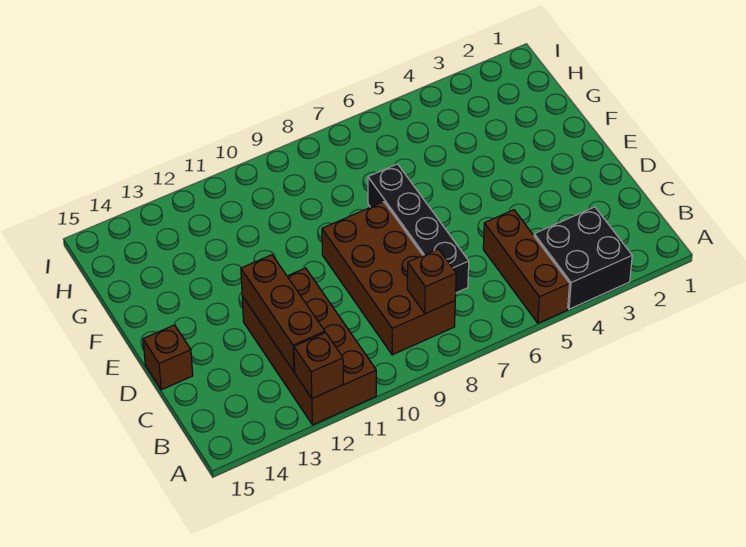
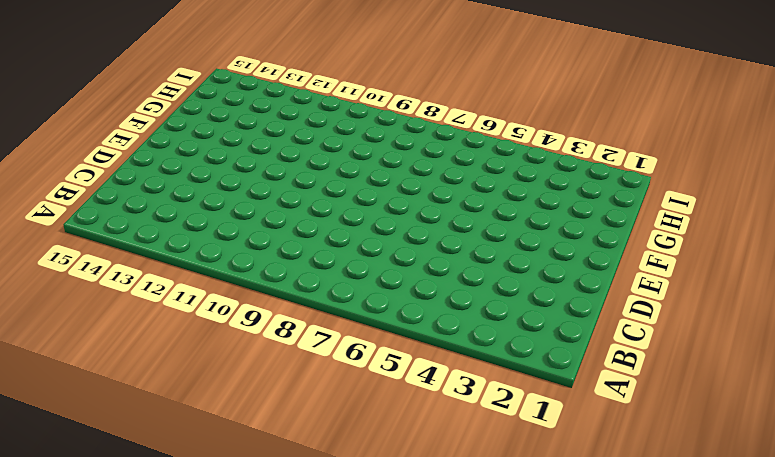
none -> black brick A3:B4 level 1
none -> brown brick A5:C5 level 1

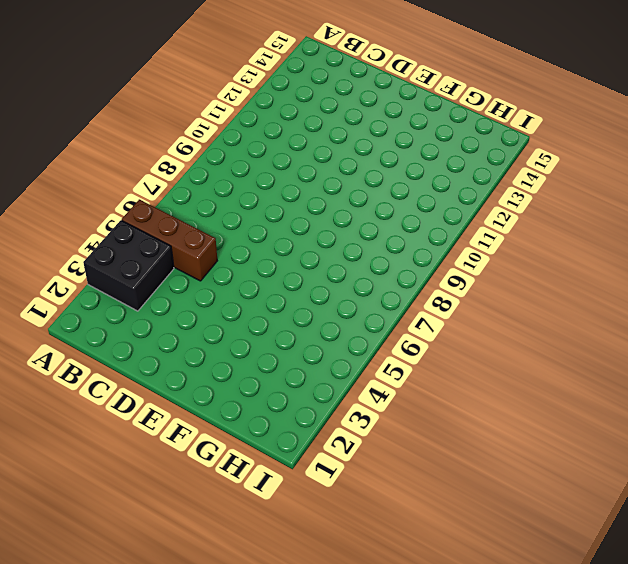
none -> brown brick A11:D12 level 1
none -> brown brick B8:E9 level 1

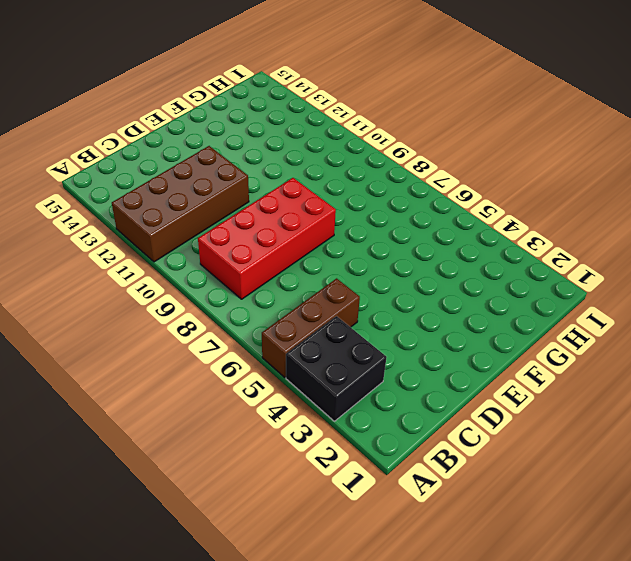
red brick B8:E9 level 1 -> brown brick B8:E9 level 1
none -> black brick C7:F7 level 1
none -> brown brick D15 level 1

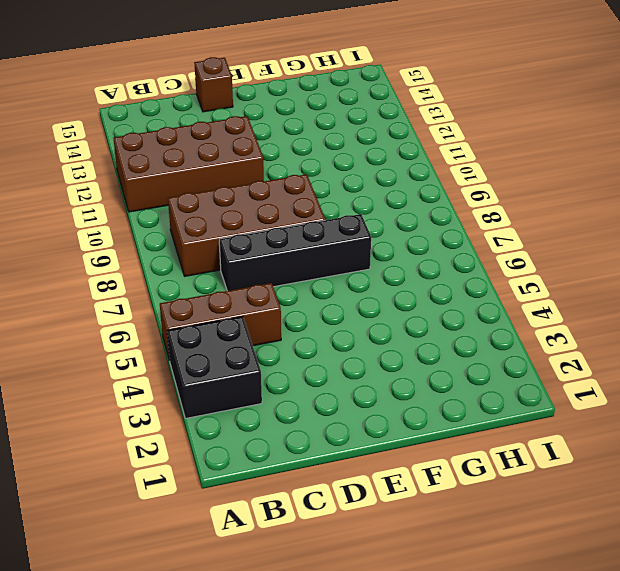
none -> brown brick A12 level 2
none -> brown brick B8 level 2

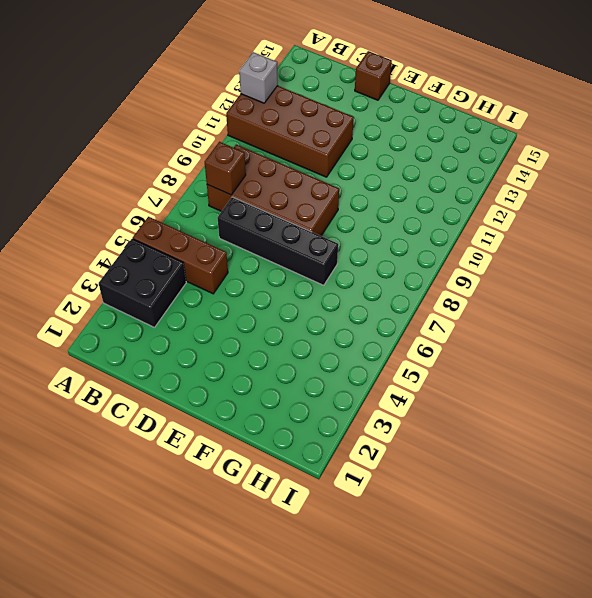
grey brick A12 level 2 -> brown brick A12 level 2
none -> brown brick B12:D12 level 2

